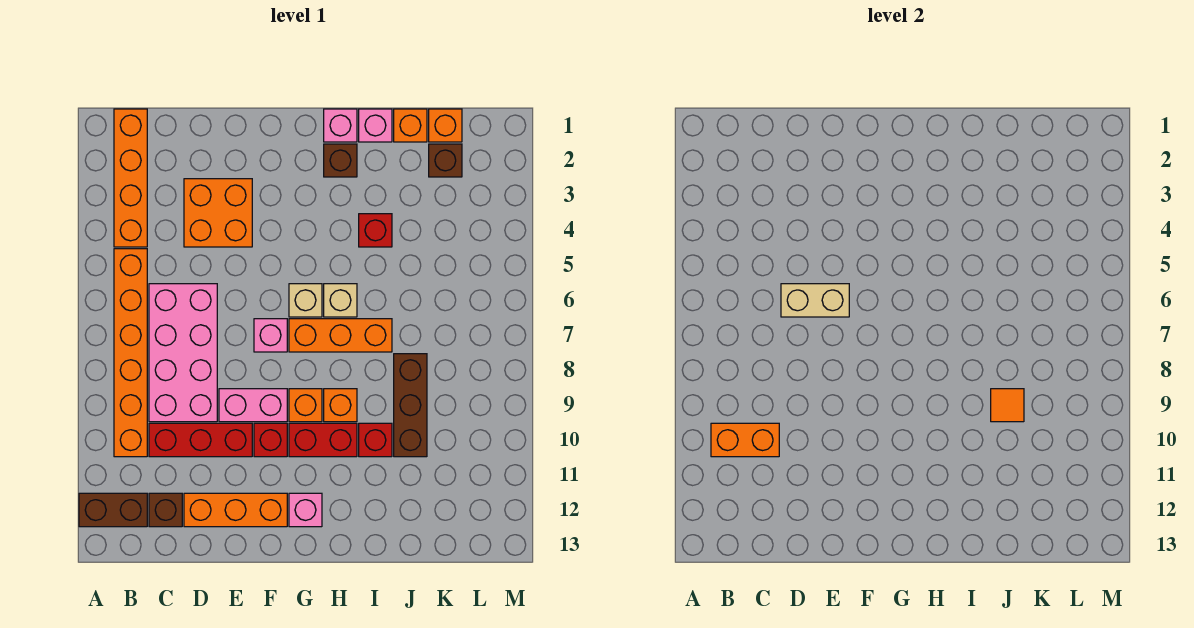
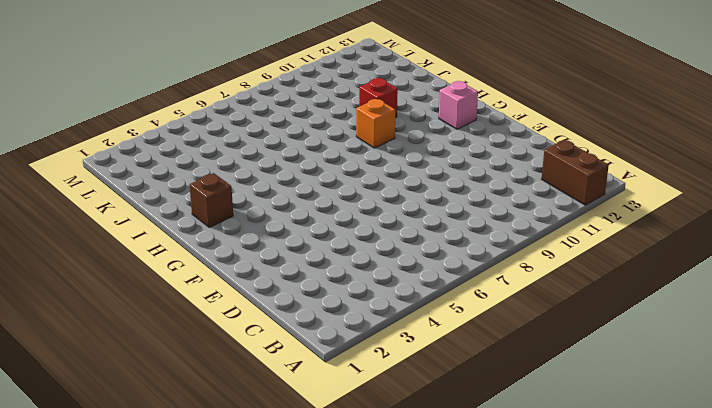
none -> orange brick B1:B4 level 1
none -> orange brick B5:B10 level 1
none -> pink brick C6:D9 level 1
none -> red brick C10:E10 level 1

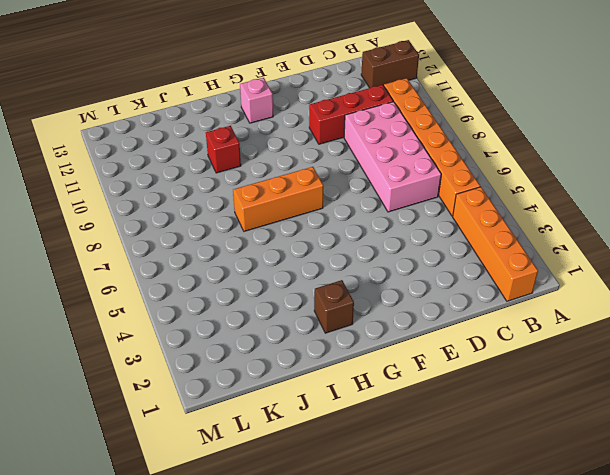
none -> brown brick C12 level 1
none -> orange brick D3:E4 level 1
none -> orange brick D12:F12 level 1
none -> pink brick E9:F9 level 1

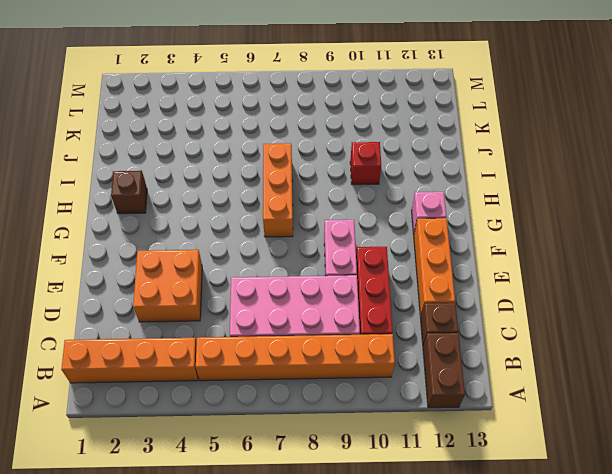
none -> pink brick F7 level 1
none -> red brick F10 level 1
none -> tan brick G6 level 1
none -> orange brick G9 level 1

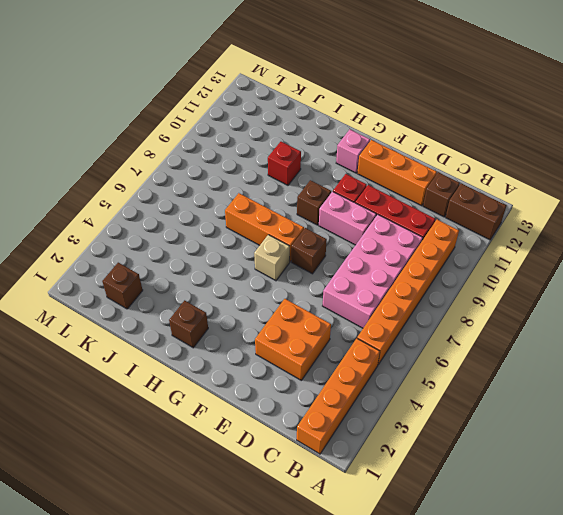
brown brick F7 level 1 -> pink brick F7 level 1
brown brick G9 level 1 -> orange brick G9 level 1
none -> red brick G10:H10 level 1
none -> pink brick H1 level 1
none -> tan brick H6 level 1
none -> orange brick H9 level 1

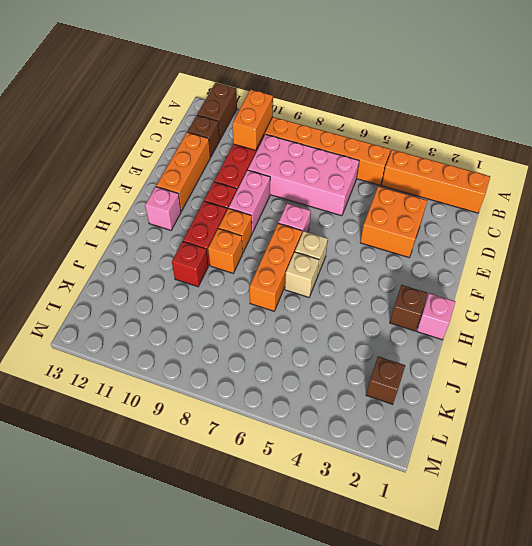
none -> pink brick I1 level 1
none -> red brick I4 level 1
none -> orange brick J1 level 1
none -> brown brick J8:J10 level 1

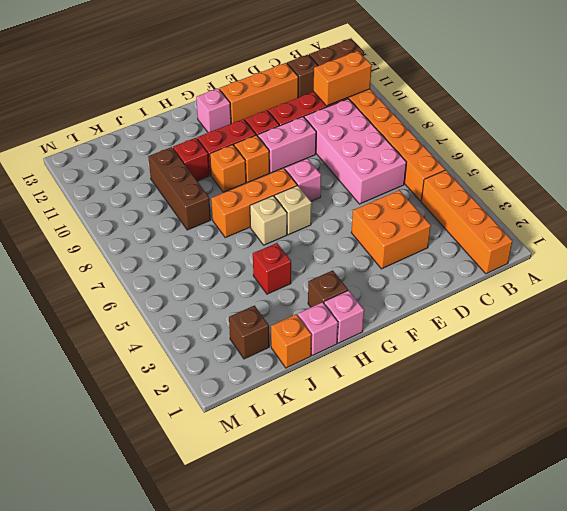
none -> orange brick K1 level 1
none -> tan brick D6:E6 level 2
none -> orange tile J9 level 2

